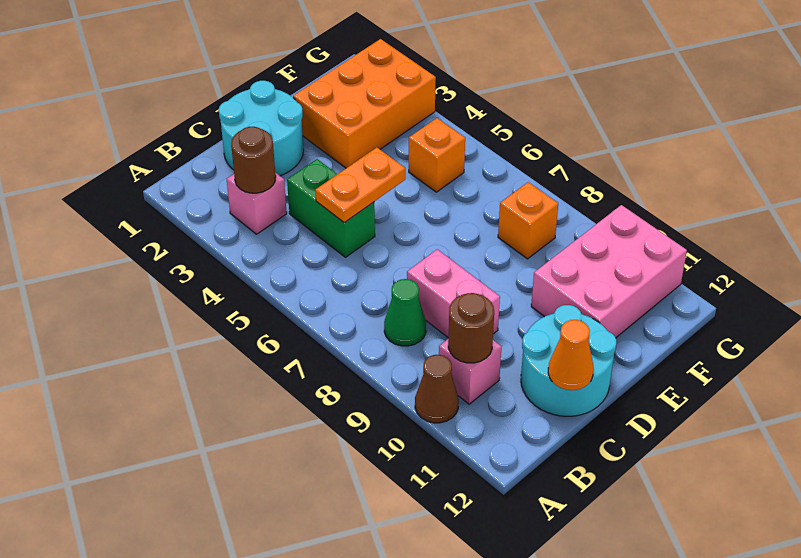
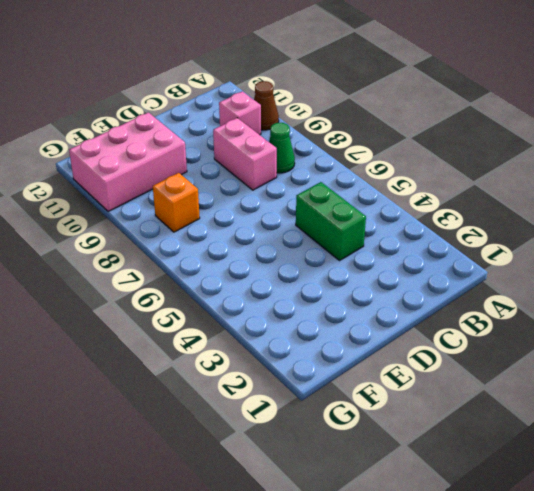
none -> pink brick B3 level 1
none -> cyan round brick C1:D2 level 1
none -> cyan round brick C11:D12 level 1

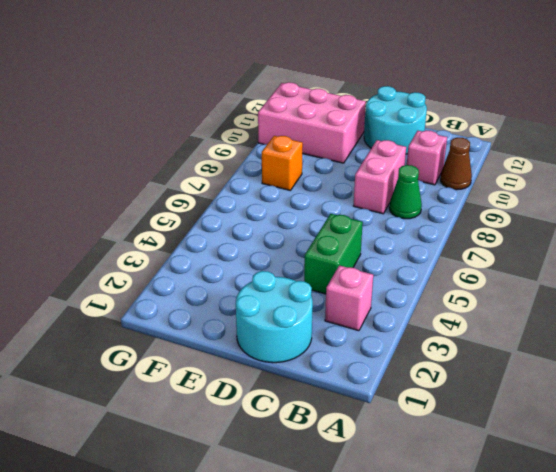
none -> orange brick E2:G3 level 1
none -> orange brick F5 level 1
none -> brown round brick B3 level 2

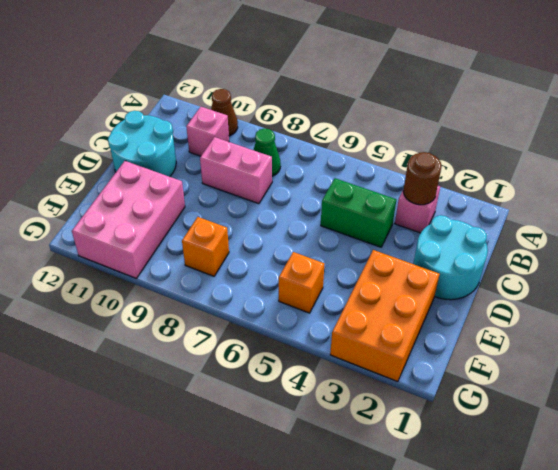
none -> brown round brick B10 level 2
none -> orange plate C5:D5 level 2
none -> orange cone C12 level 2

